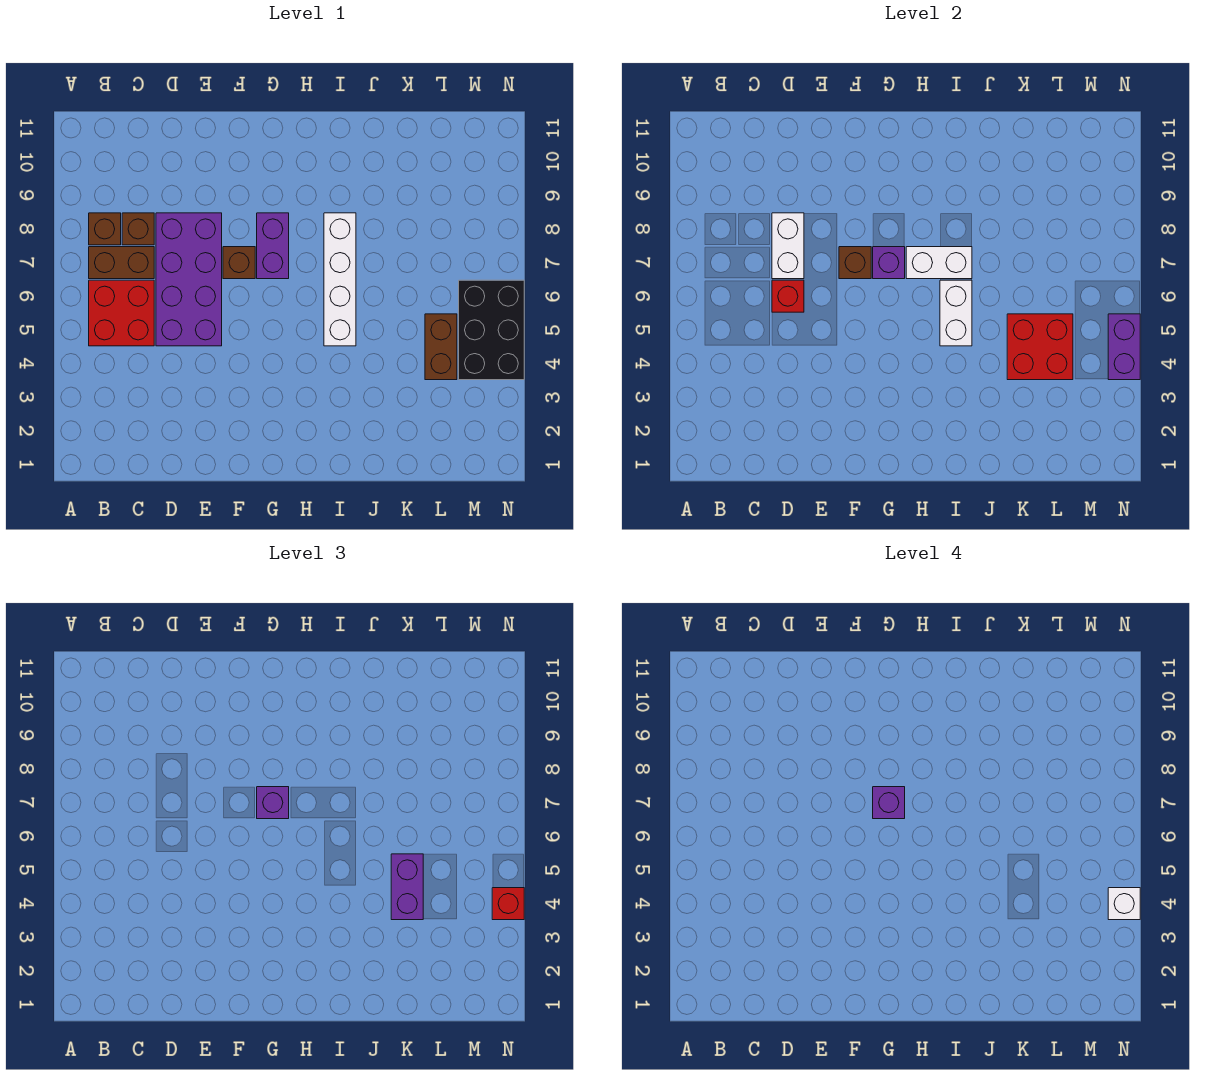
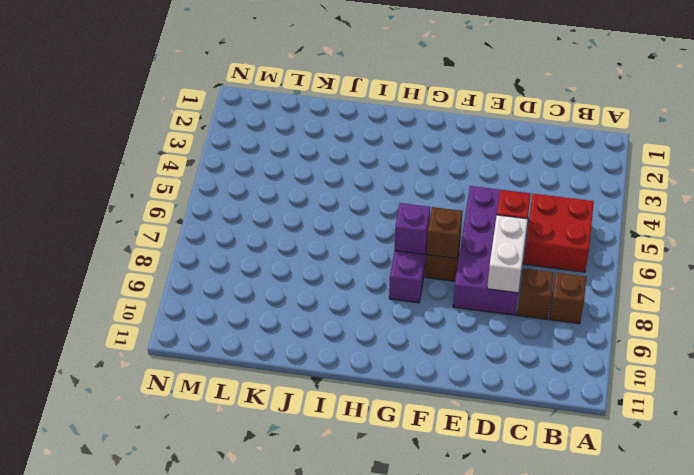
none -> brown brick B7:C7 level 1
none -> white brick I5:I8 level 1
none -> brown brick L4:L5 level 1

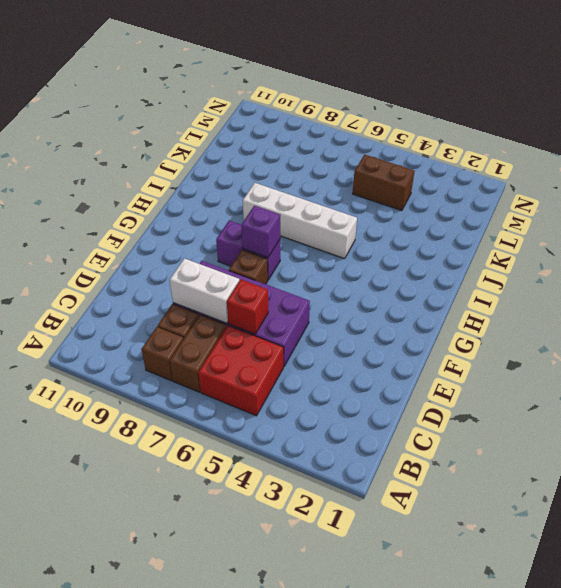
none -> black brick M4:N6 level 1
none -> brown brick F7 level 2
none -> white brick H7:I7 level 2

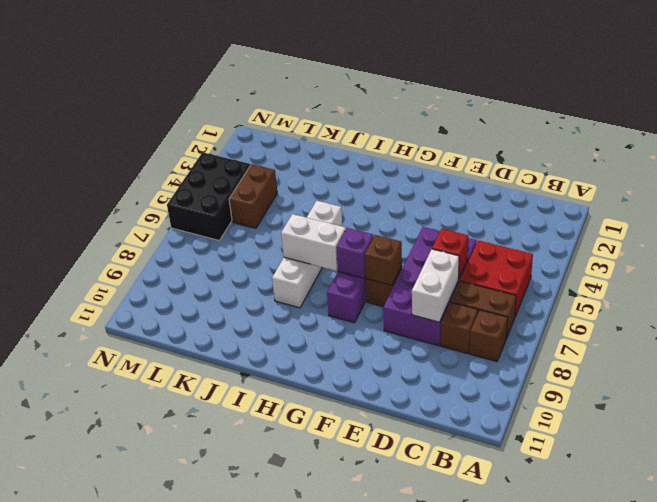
none -> white brick I5:I6 level 2
none -> red brick K4:L5 level 2
none -> purple brick N4:N5 level 2

